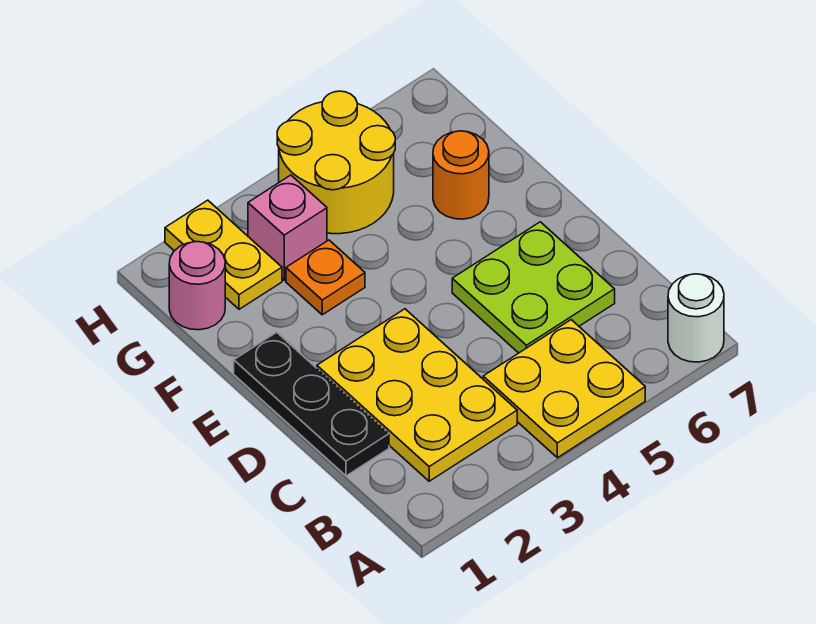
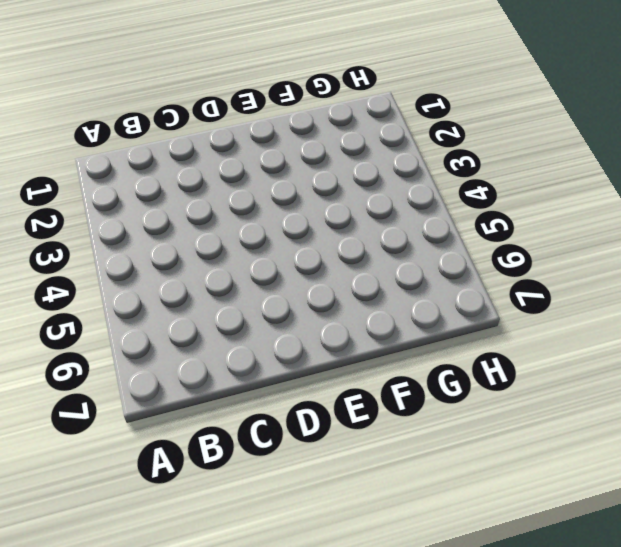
none -> yellow plate A4:B5 level 1
none -> white round brick A7 level 1

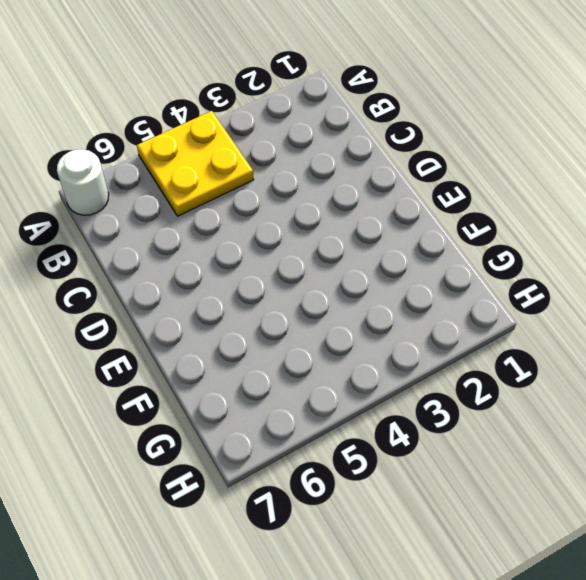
none -> yellow plate B2:D3 level 1
none -> black plate C1:E1 level 1

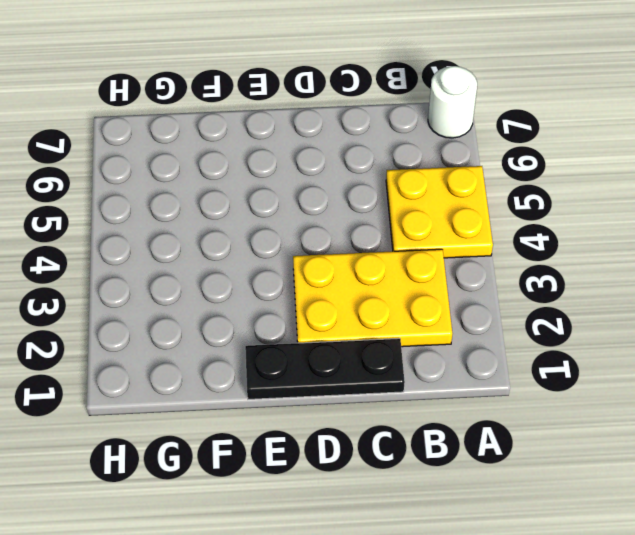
none -> lime plate C5:D6 level 1
none -> orange plate F3 level 1

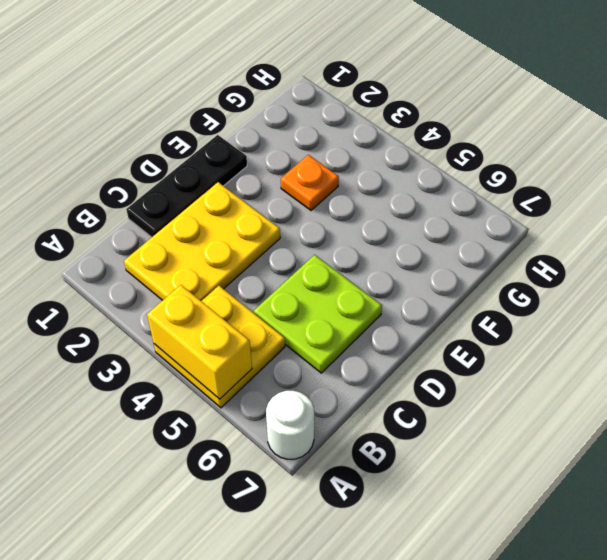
yellow brick A4:A5 level 2 -> none
none -> orange round brick F6 level 1
none -> pink round brick G1 level 1

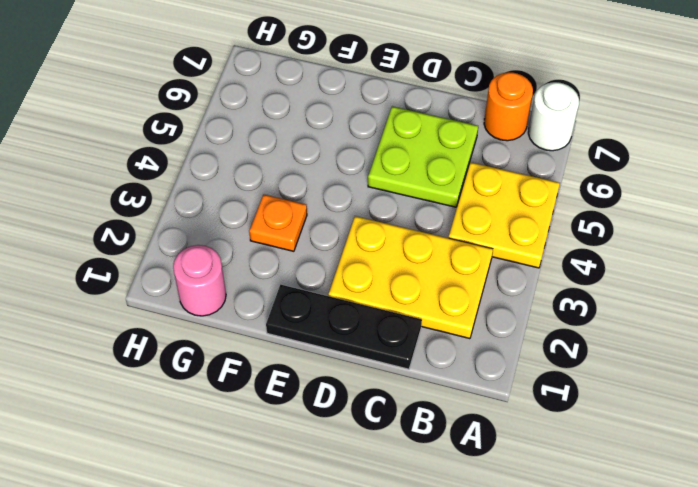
orange round brick B7 level 1 -> orange round brick F6 level 1
none -> yellow plate G2:H2 level 1
none -> pink brick G3 level 1

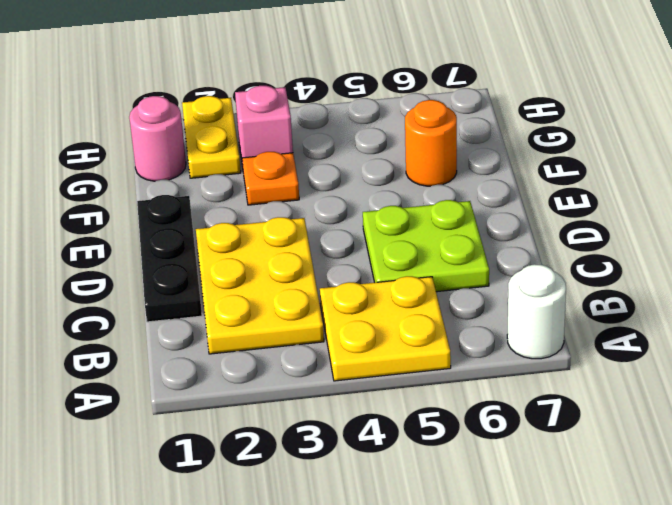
none -> yellow round brick G4:H5 level 1

